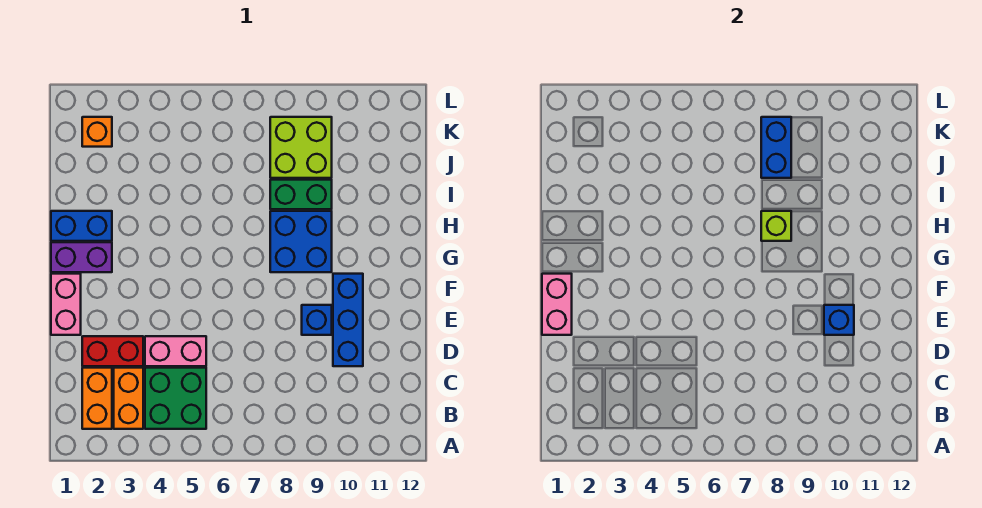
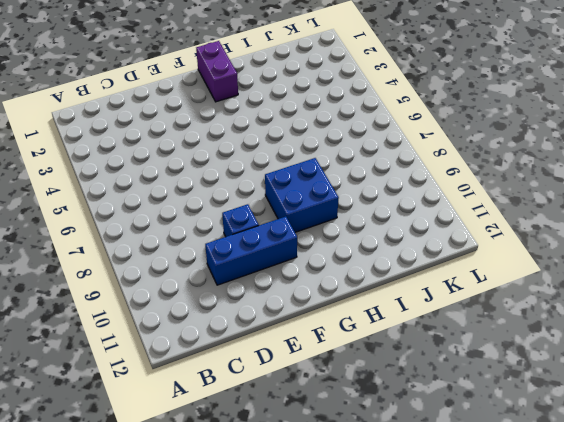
none -> orange brick B2:C2 level 1
none -> orange brick B3:C3 level 1
none -> green brick B4:C5 level 1

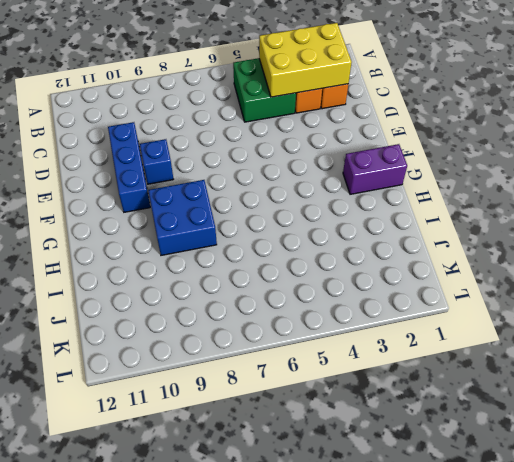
yellow brick B2:C4 level 2 -> none
none -> red brick D2:D3 level 1
none -> pink brick D4:D5 level 1
none -> pink brick E1:F1 level 1

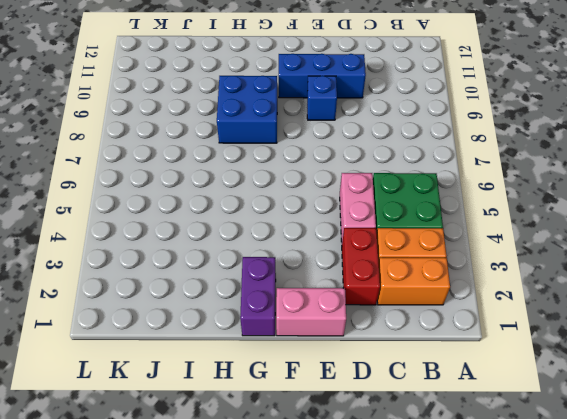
none -> blue brick H1:H2 level 1
none -> green brick I8:I9 level 1
none -> lime brick J8:K9 level 1

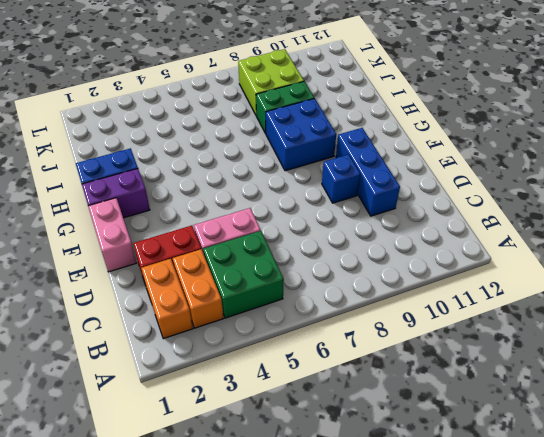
none -> orange brick K2 level 1
none -> pink brick E1:F1 level 2
none -> blue brick E10 level 2

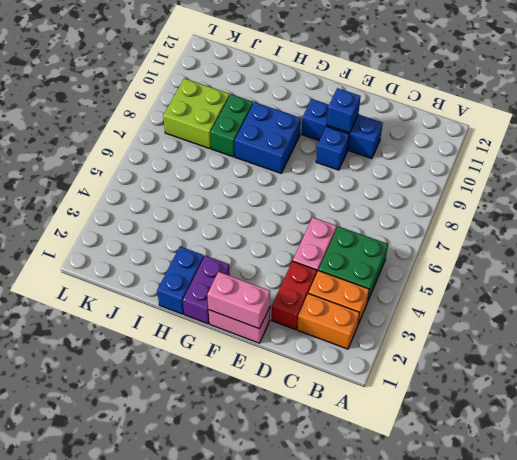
none -> orange brick K2 level 1
none -> lime brick H8 level 2
none -> blue brick J8:K8 level 2

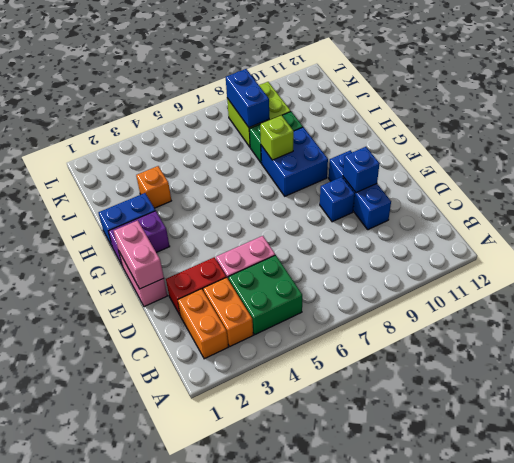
orange brick I3 level 1 -> orange brick K2 level 1

